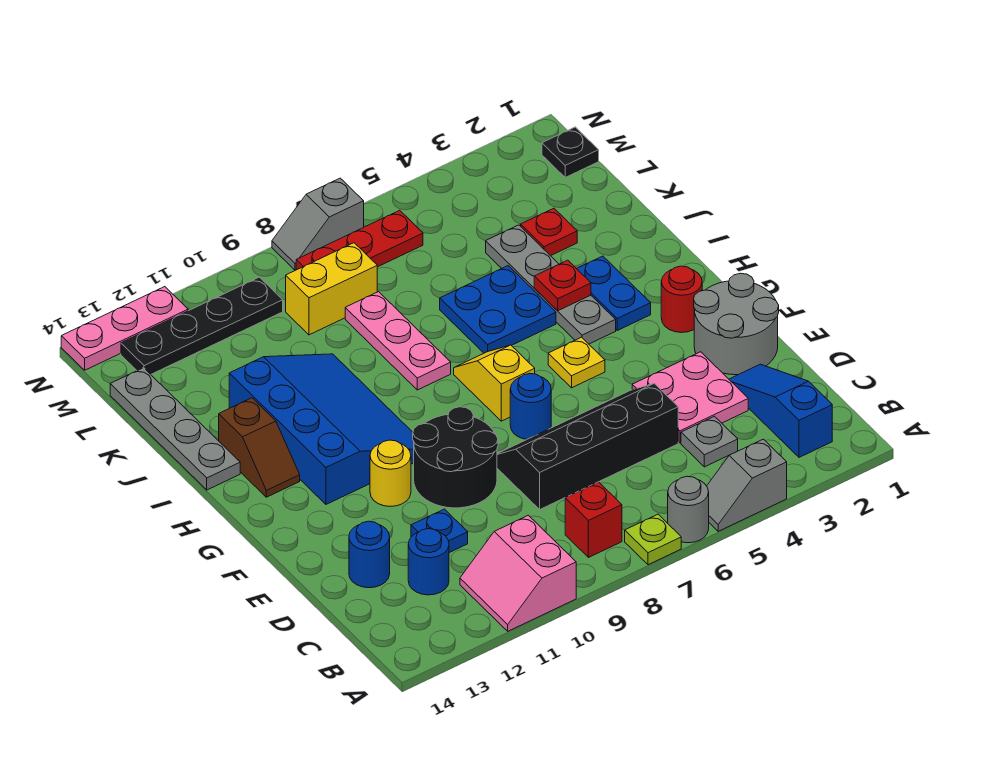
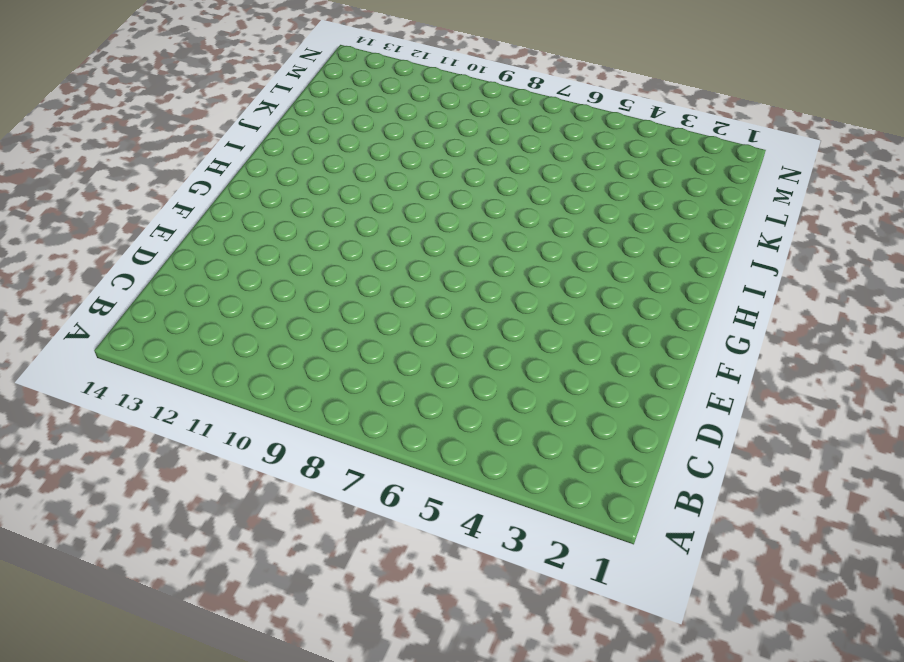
none -> grey slope A4:A5 level 1 top 4
none -> grey round brick A6 level 1
none -> lime plate A7 level 1
none -> pink slope A10:B11 level 1 top 10

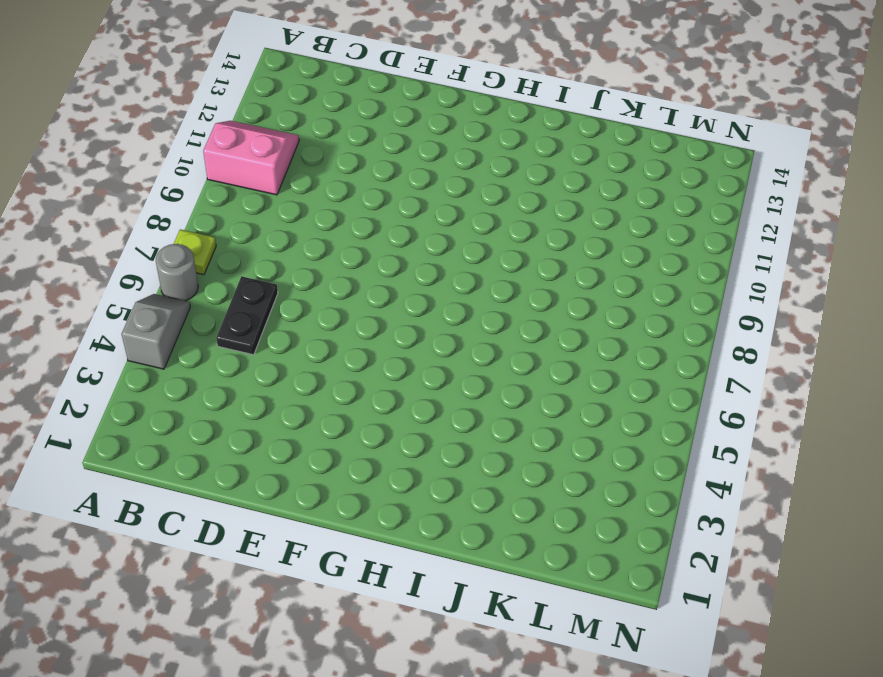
black plate C5:C6 level 1 -> none
none -> blue slope B2:D2 level 1 top B
none -> red brick B8 level 1
none -> grey plate C4 level 1
none -> blue round brick C12 level 1

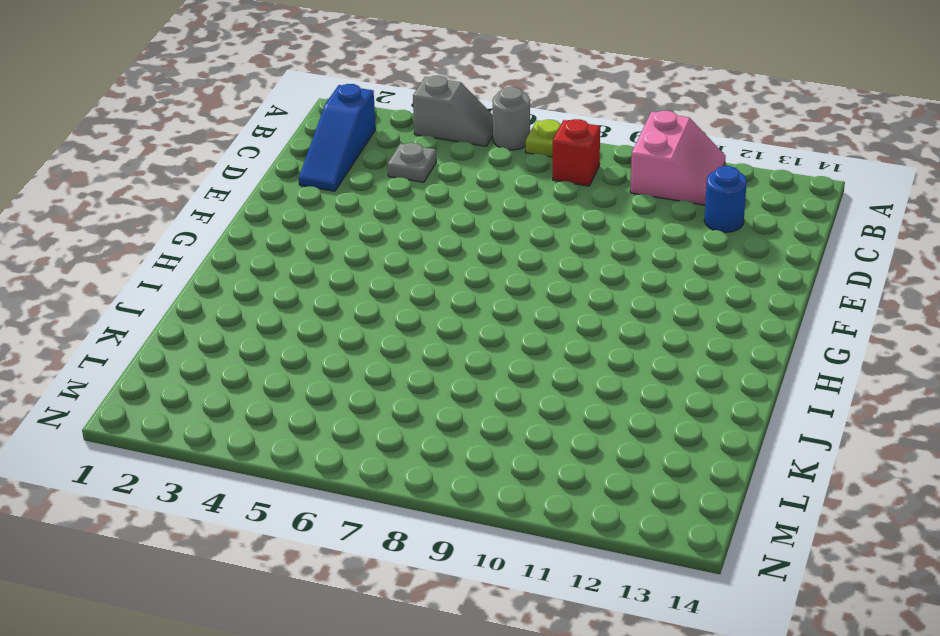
none -> pink plate D3:E4 level 1
none -> black slope D5:E8 level 1 top D
none -> blue plate D11 level 1
none -> blue round brick D13 level 1

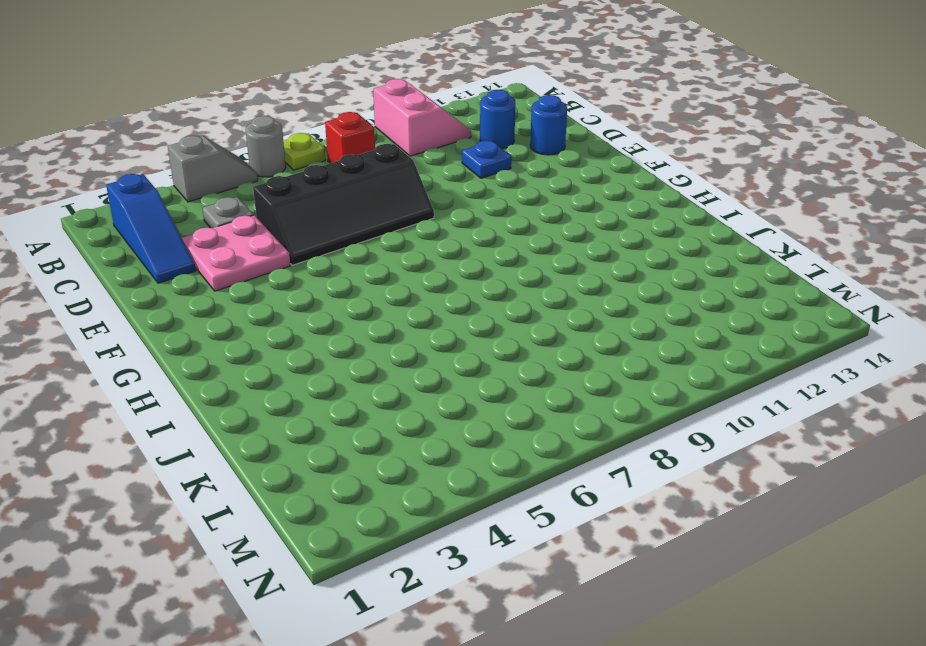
none -> grey round brick E1:F2 level 1
none -> black round brick E9:F10 level 1
none -> blue round brick F7 level 1
none -> yellow round brick F11 level 1

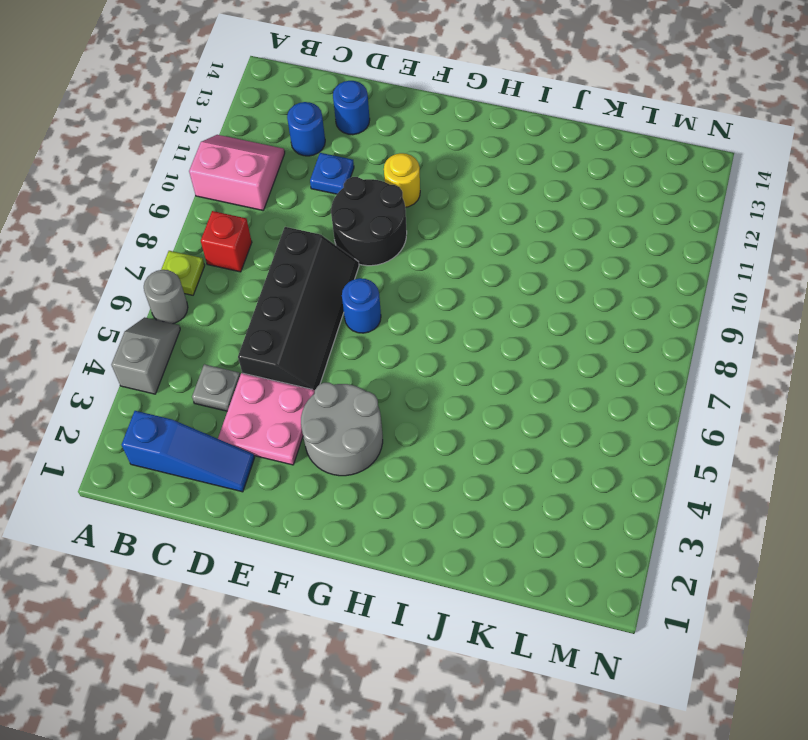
grey round brick F3:G4 level 1 -> grey round brick E1:F2 level 1
none -> red round brick G2 level 1
none -> yellow plate G5 level 1
none -> yellow slope G7:H7 level 1 top G
none -> blue slope G10:J12 level 1 top 12

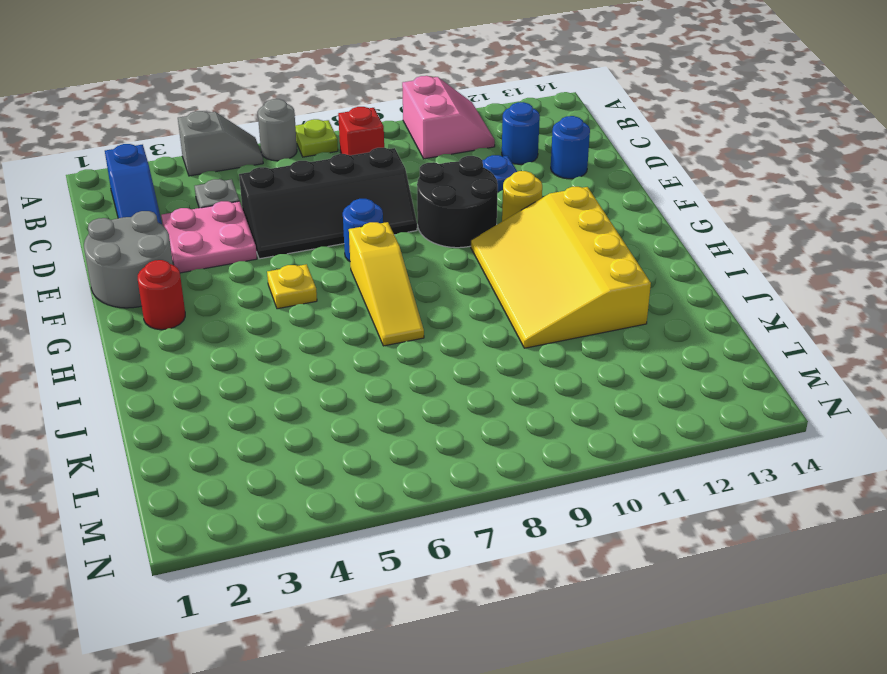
yellow slope G7:I7 level 1 top G -> yellow slope G7:H7 level 1 top G
yellow slope G10:J12 level 1 top 12 -> blue slope G10:J12 level 1 top 12
none -> blue plate H3:I3 level 1
none -> grey plate H4:K4 level 1
none -> brown slope H13:I13 level 1 top I
none -> blue plate I5:J6 level 1

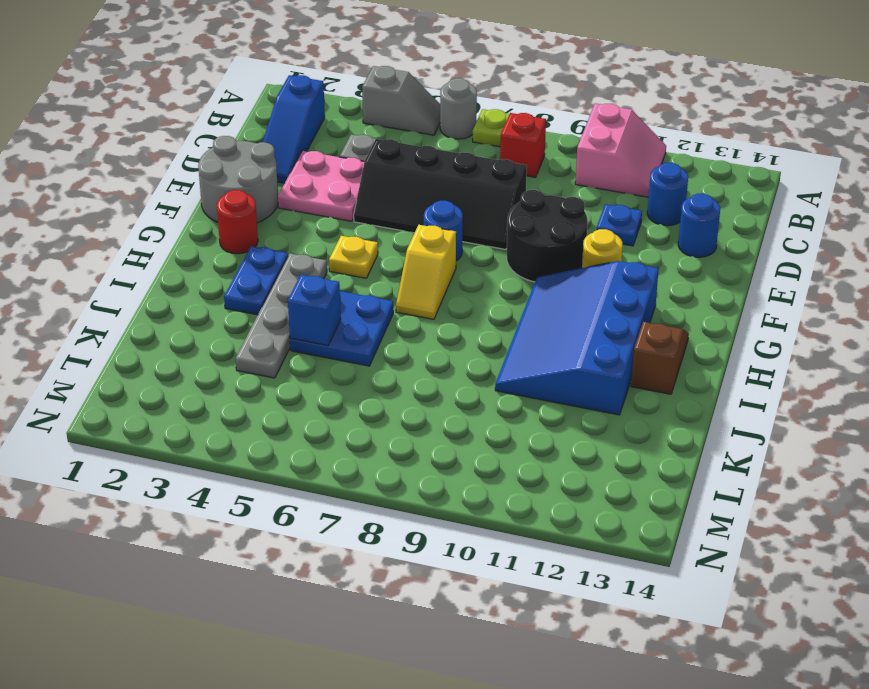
blue brick J5 level 2 -> none
none -> pink plate I8:K8 level 1
none -> grey plate I14:L14 level 1
none -> red plate K3 level 1
none -> yellow brick L8:L9 level 1

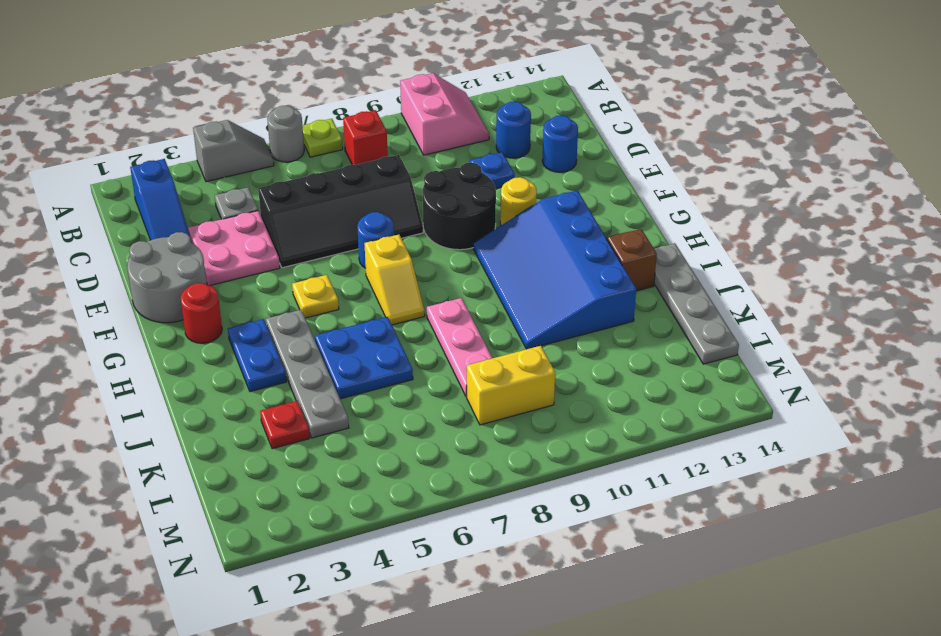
none -> black plate M1 level 1
none -> red plate M6:M8 level 1
none -> black plate M10:M13 level 1
none -> grey slope N7:N8 level 1 top 7

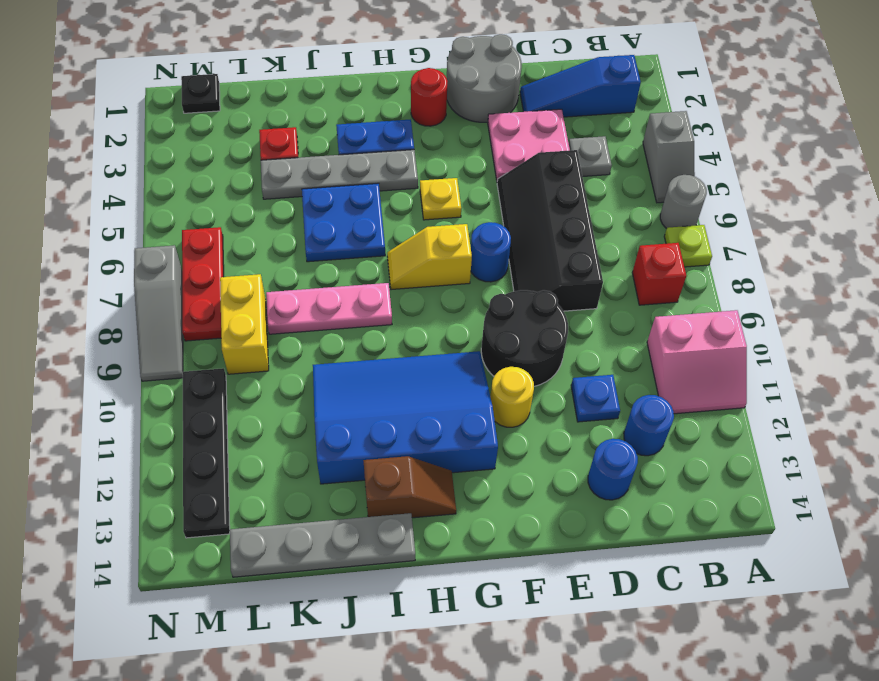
grey slope N7:N9 level 1 top 7 -> grey slope N7:N8 level 1 top 7
none -> pink plate N12:N14 level 1
none -> red plate I4 level 2

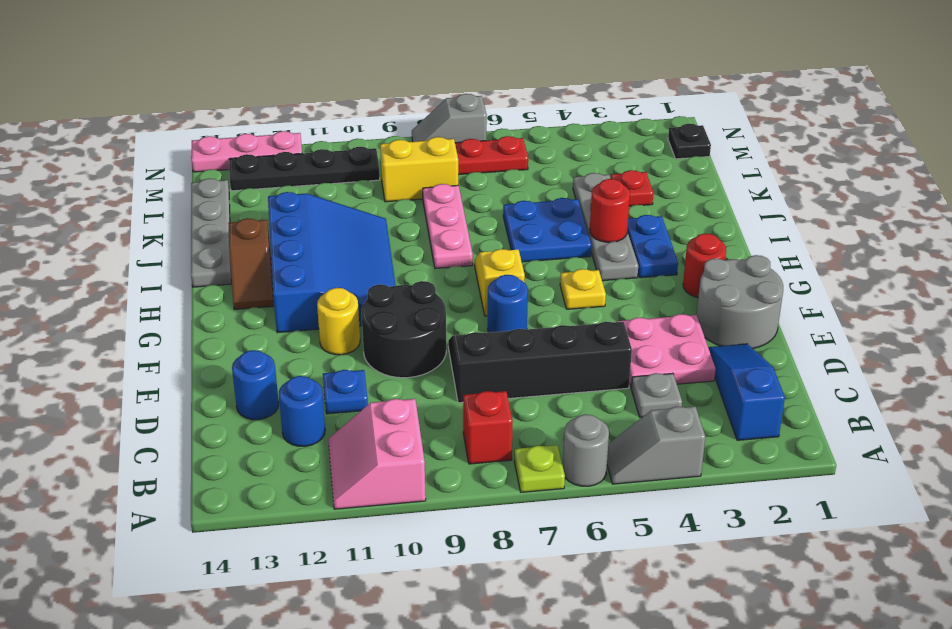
red round brick I4 level 2 -> red plate I4 level 2

